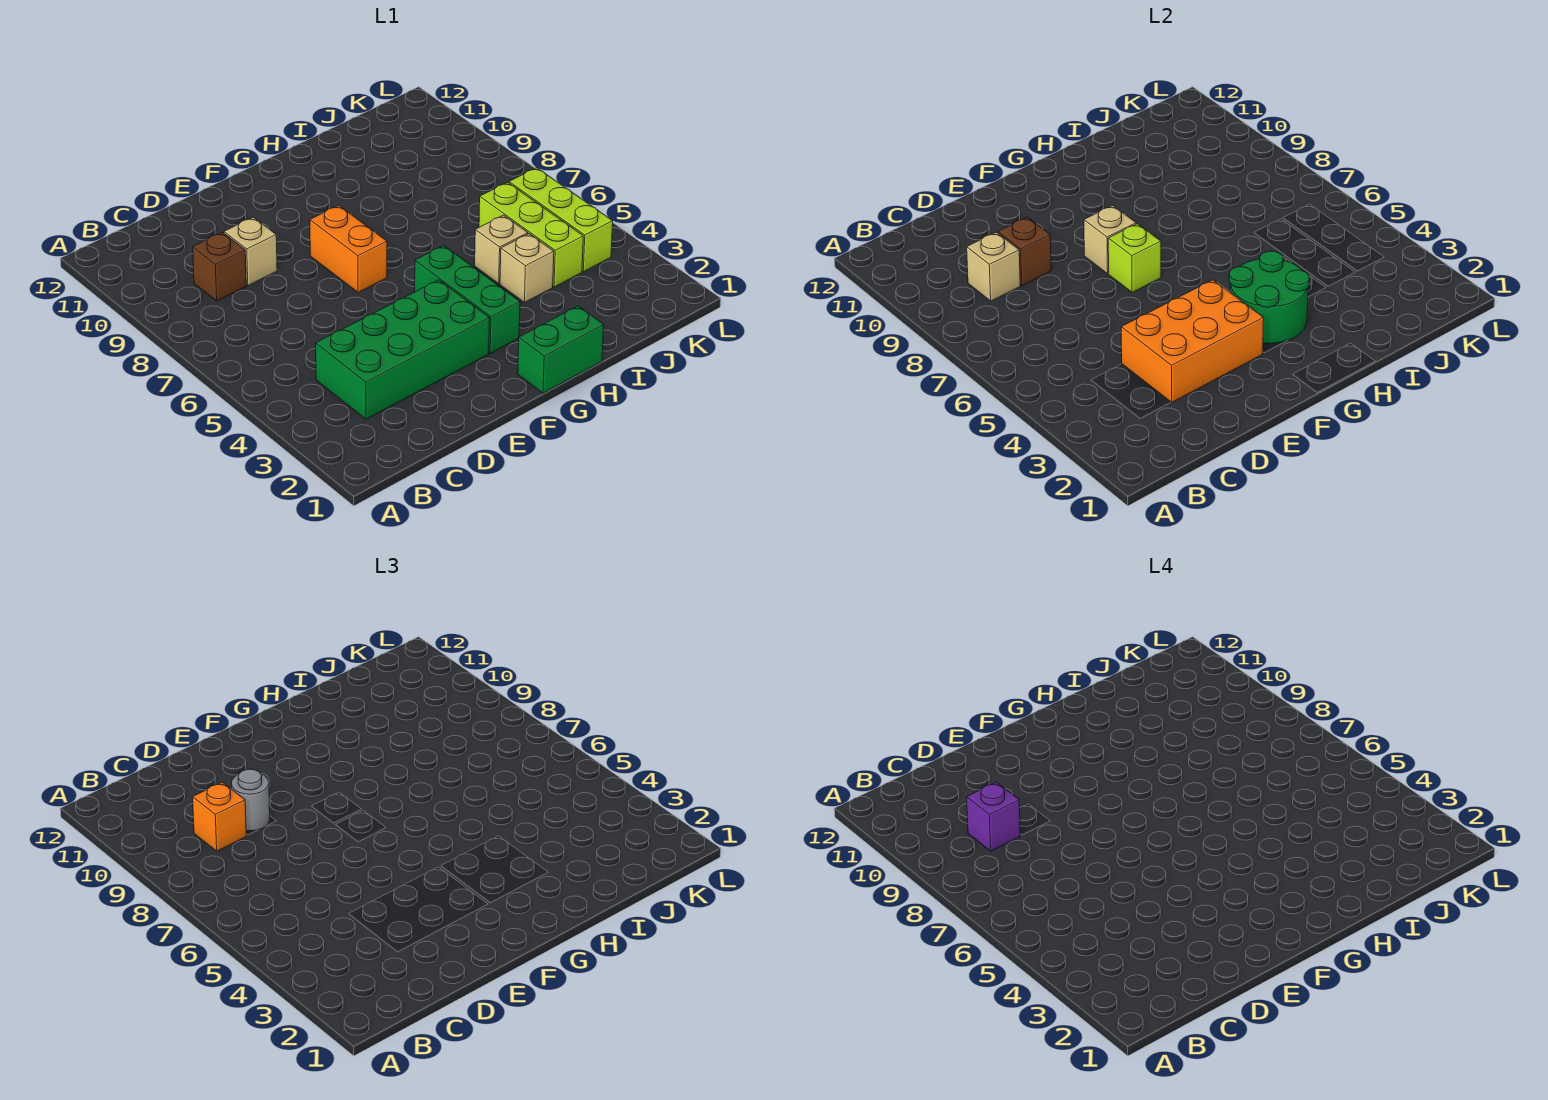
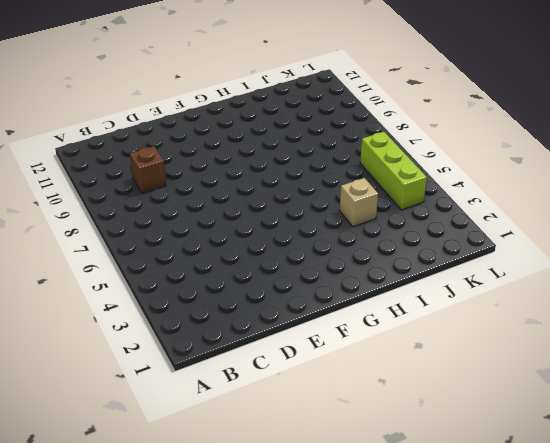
none -> green brick C3:F4 level 1
none -> tan brick D9 level 1
none -> orange brick F7:F8 level 1

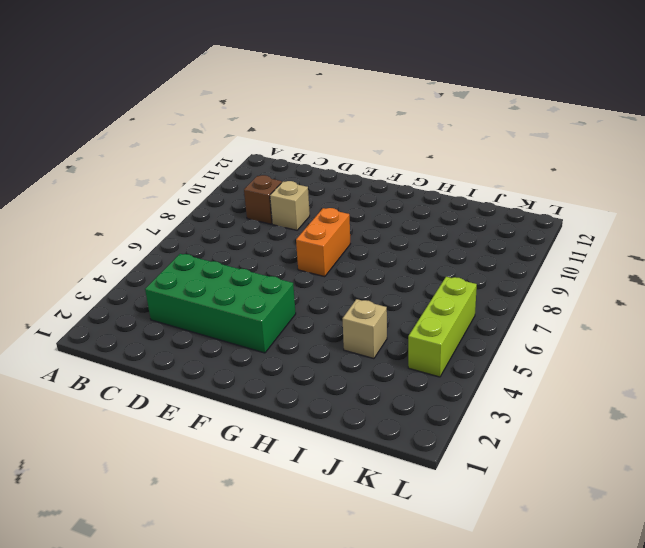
none -> green brick G1:H1 level 1
none -> green brick G3:G5 level 1
none -> tan brick I5 level 1

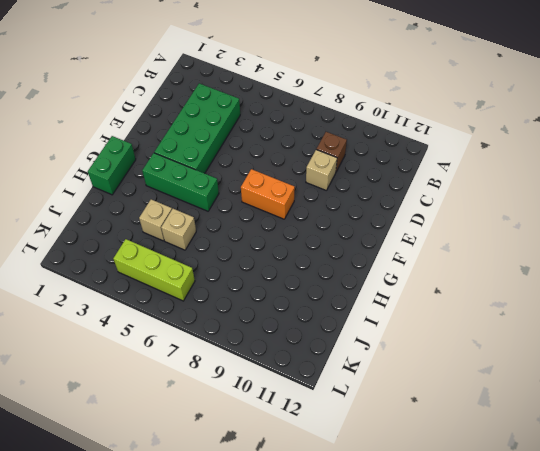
none -> lime brick J4:J6 level 1
none -> tan brick C9 level 2
none -> orange brick D3:F4 level 2

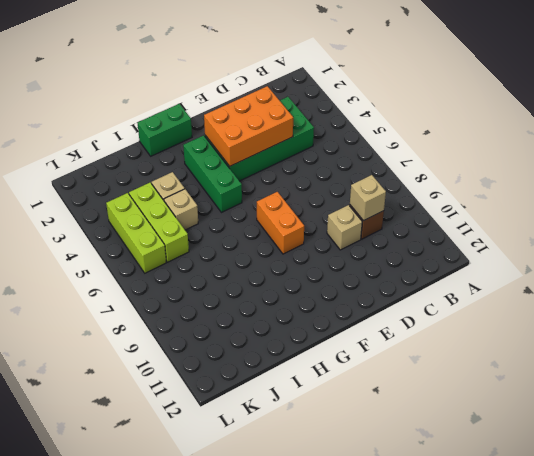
none -> brown brick D9 level 2
none -> lime brick F7 level 2
none -> tan brick F8 level 2

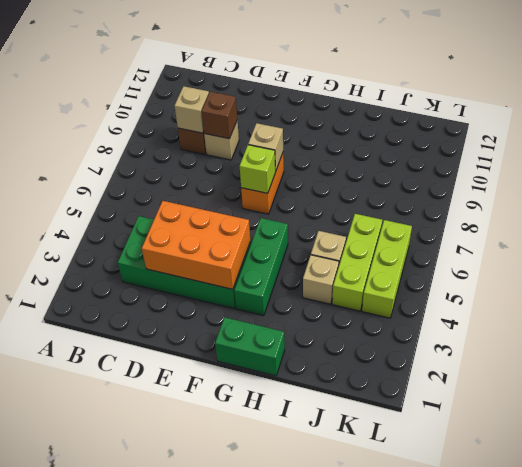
none -> green round brick G3:H4 level 2
none -> orange brick C9 level 3
none -> grey round brick D9 level 3

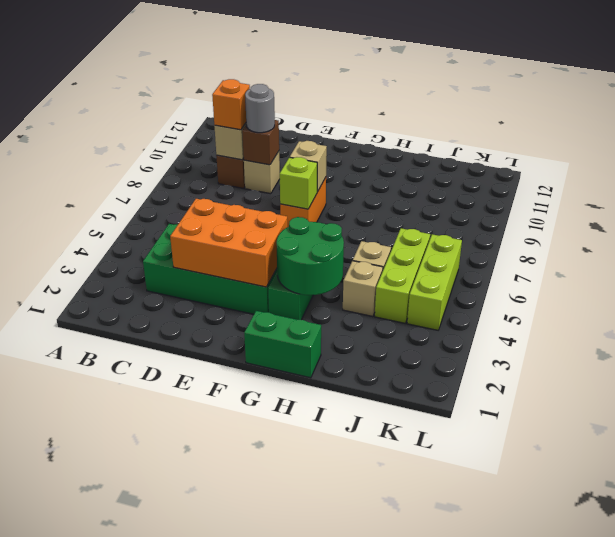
none -> purple brick C9 level 4

